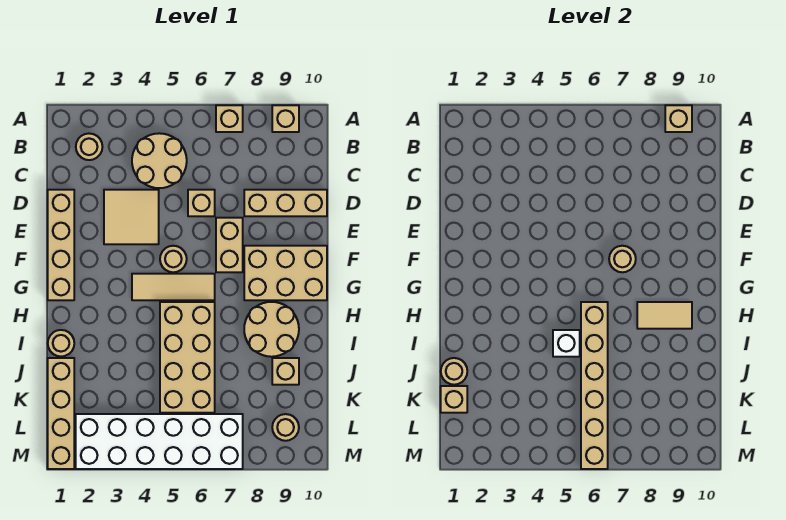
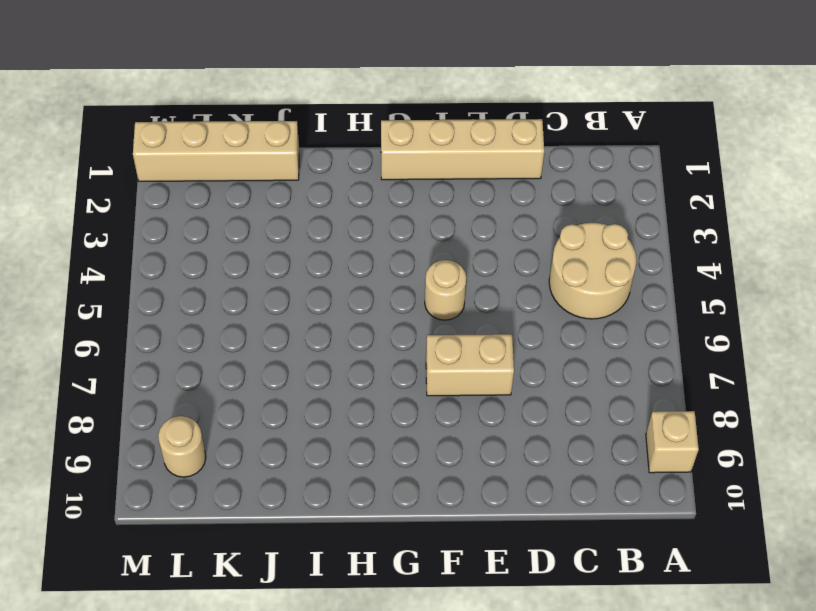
none -> tan brick A7 level 1
none -> tan round brick B2 level 1
none -> tan tile D3:E4 level 1

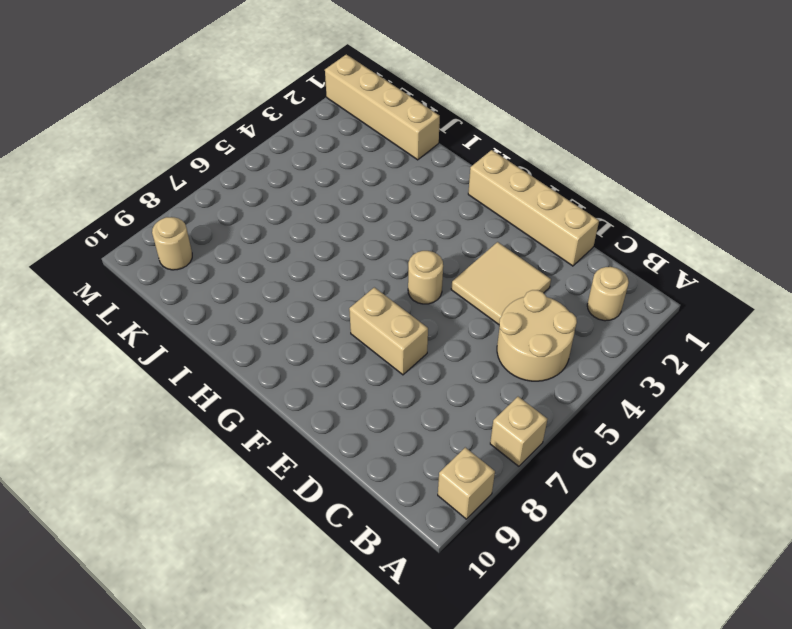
none -> tan brick D6 level 1
none -> tan brick D8:D10 level 1
none -> tan brick F8:G10 level 1

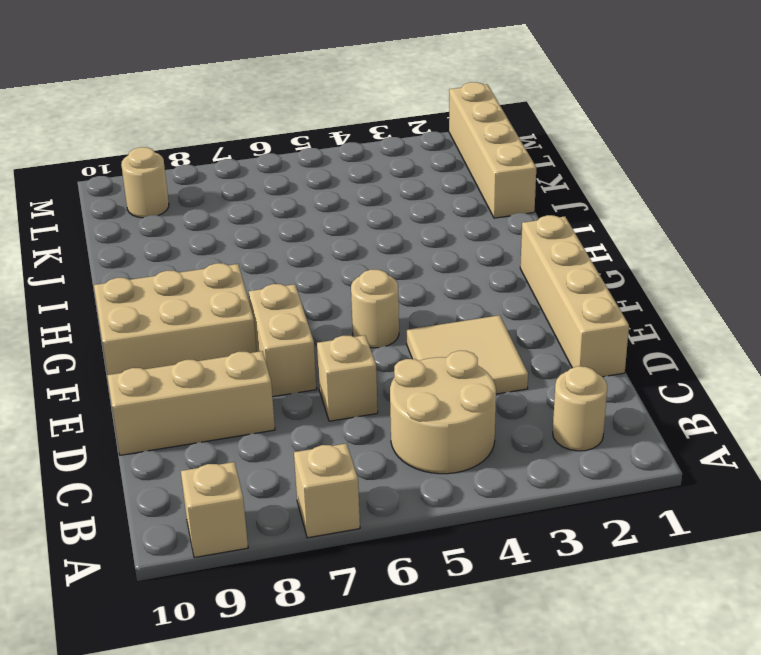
none -> tan tile G4:G6 level 1
none -> tan brick H5:K6 level 1
none -> tan round brick H8:I9 level 1

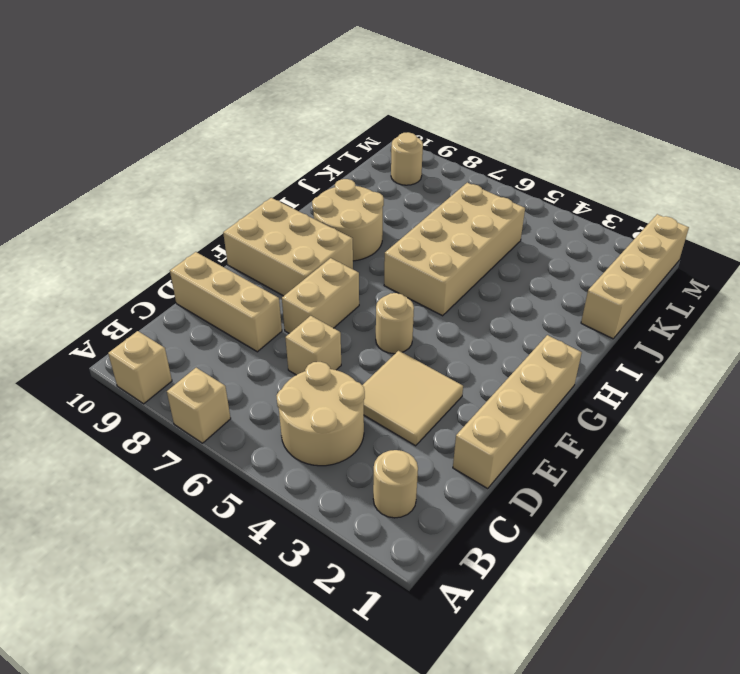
none -> tan tile G4:G6 level 1
none -> tan round brick I1 level 1
none -> tan brick J9 level 1

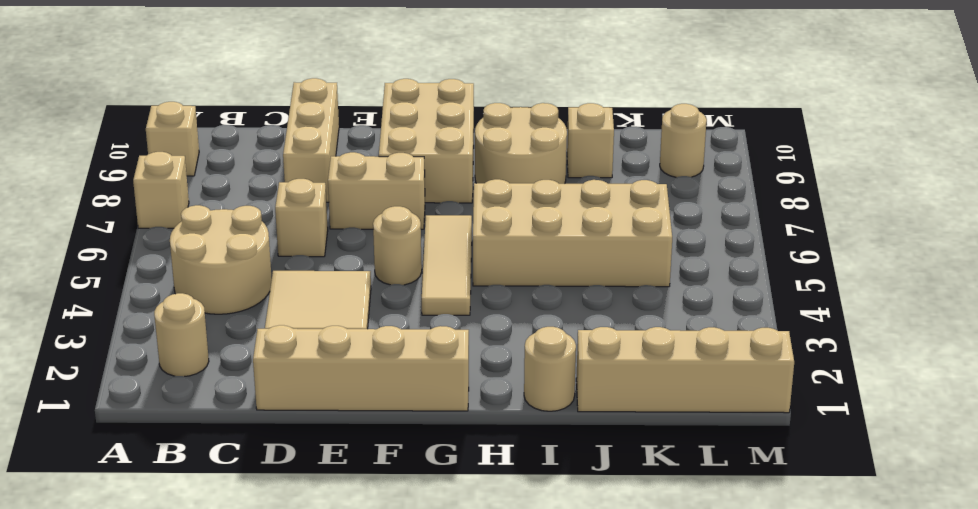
none -> white brick L2:M7 level 1
none -> tan brick A9 level 2
none -> tan round brick F7 level 2

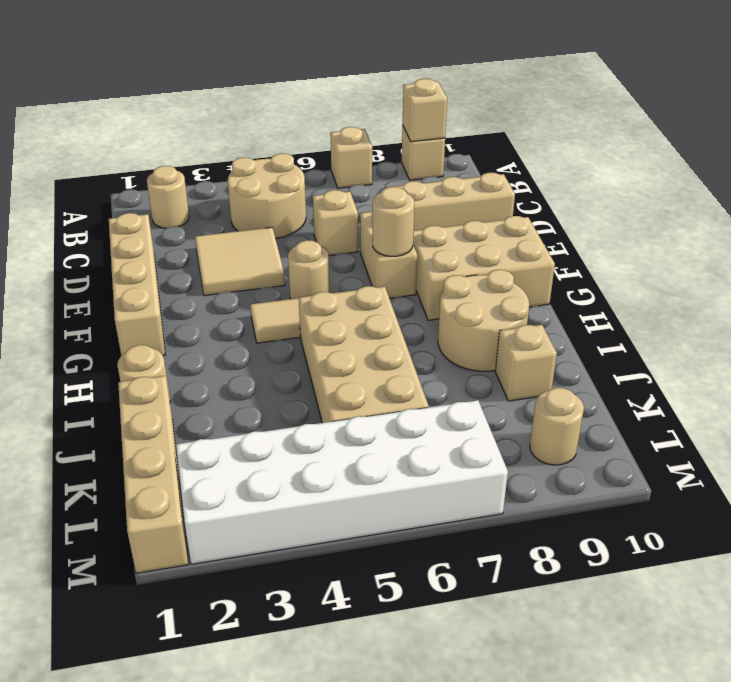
none -> tan brick H6:M6 level 2
none -> tan tile H8:H9 level 2
none -> white brick I5 level 2

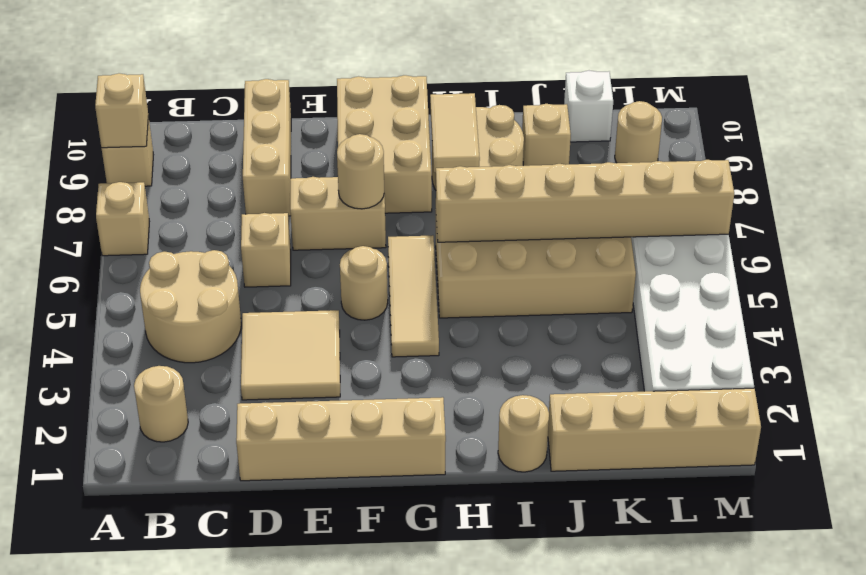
white brick K10 level 1 -> white brick I5 level 2
none -> tan round brick J1 level 2
none -> tan brick K1 level 2

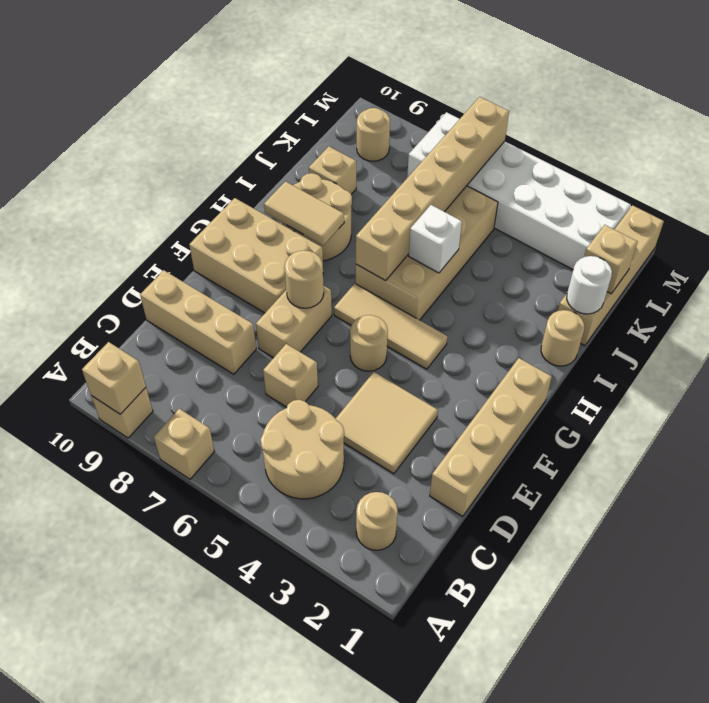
white round brick J1 level 2 -> tan round brick J1 level 2

